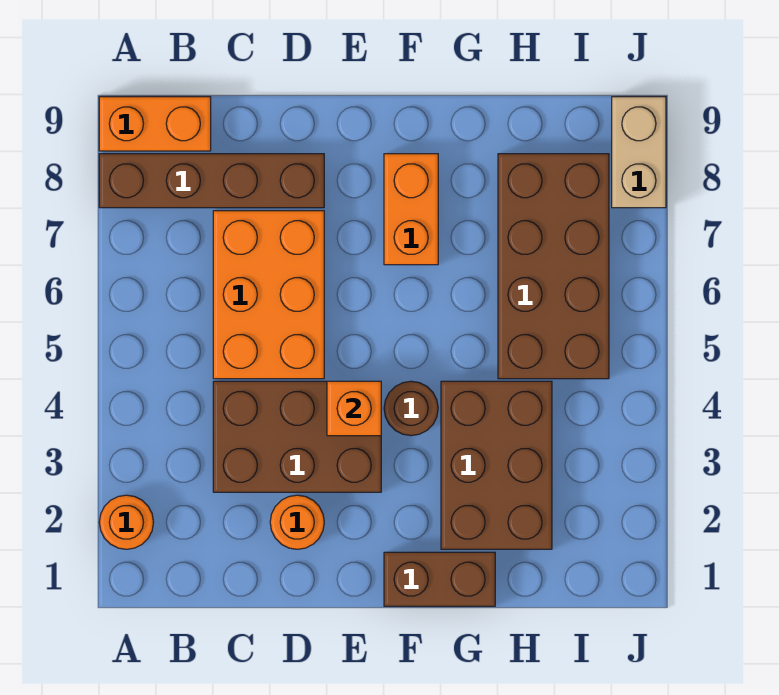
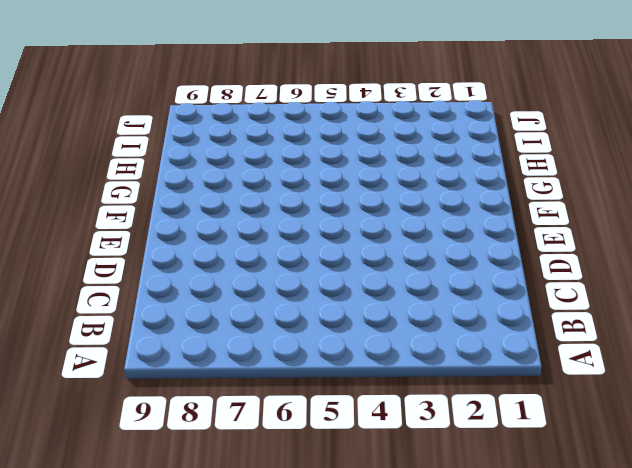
none -> orange round brick A2 level 1
none -> brown brick A8:D8 level 1
none -> orange brick A9:B9 level 1

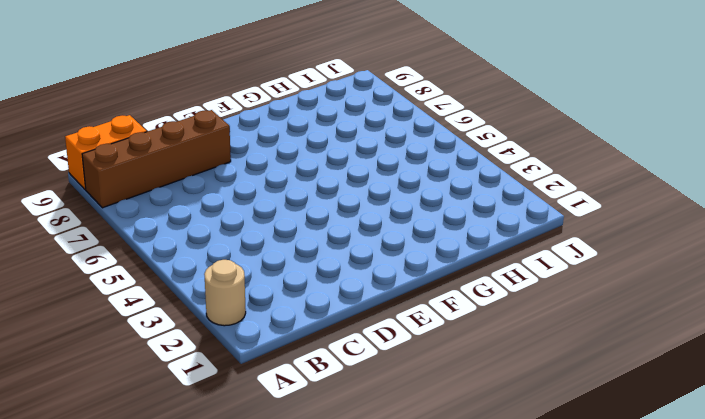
tan round brick A2 level 1 -> orange round brick A2 level 1
none -> brown brick C3:E4 level 1
none -> orange brick C5:D7 level 1
none -> orange round brick D2 level 1

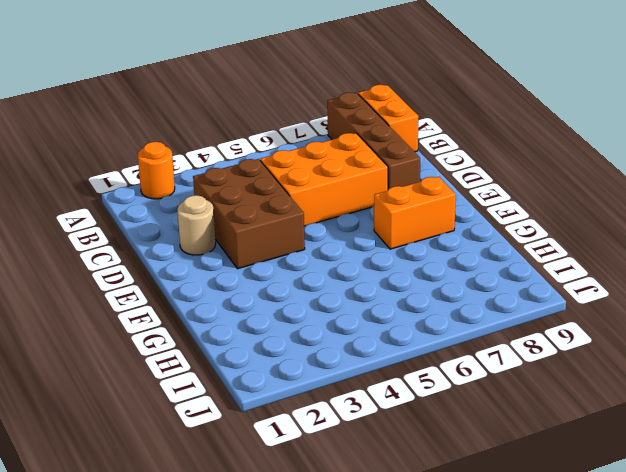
tan round brick D2 level 1 -> orange round brick D2 level 1
none -> brown brick F1:G1 level 1
none -> brown round brick F4 level 1
none -> brown brick G2:H4 level 1

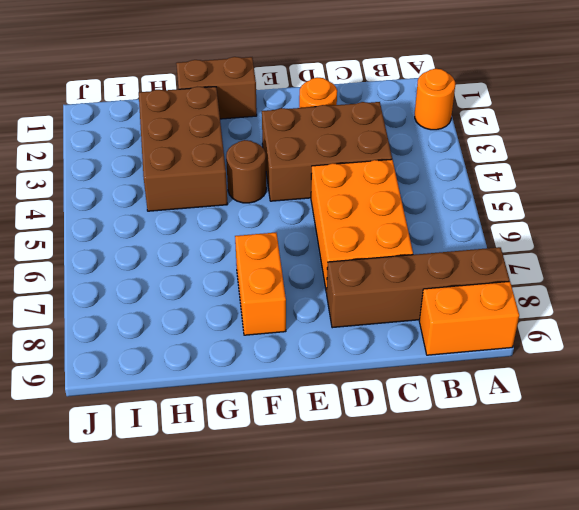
none -> brown brick H5:I8 level 1
none -> tan brick J8:J9 level 1
none -> orange brick E4 level 2

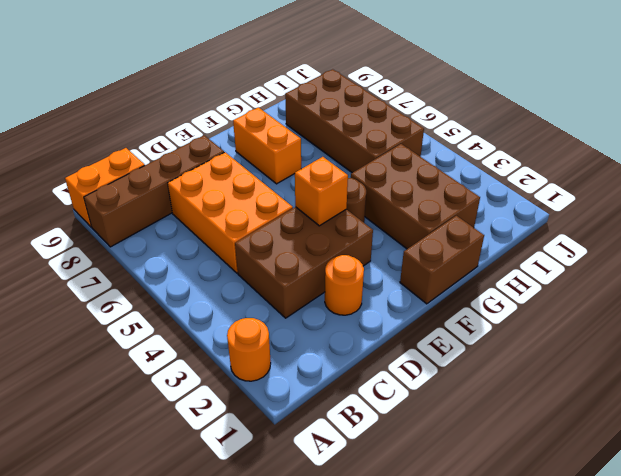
none -> tan brick J8:J9 level 1

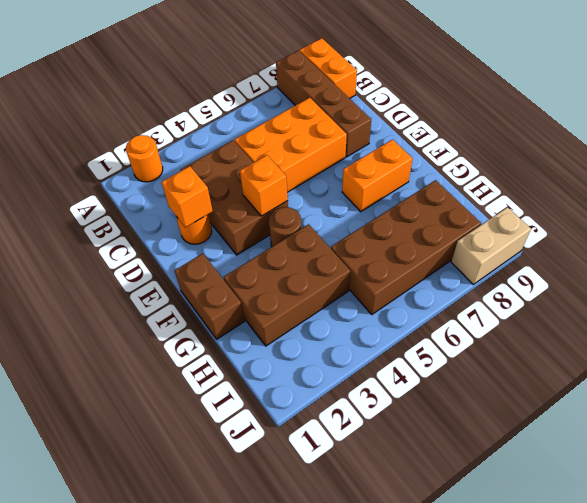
orange brick D2 level 2 -> none

